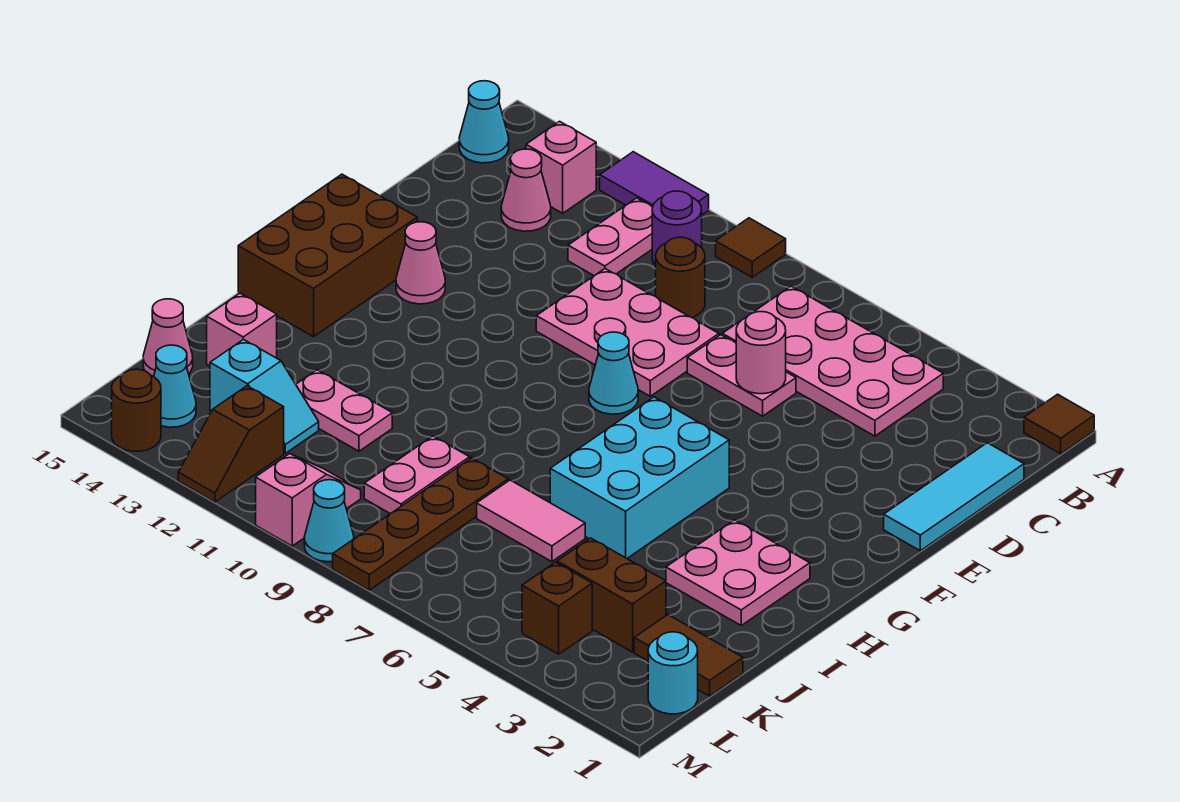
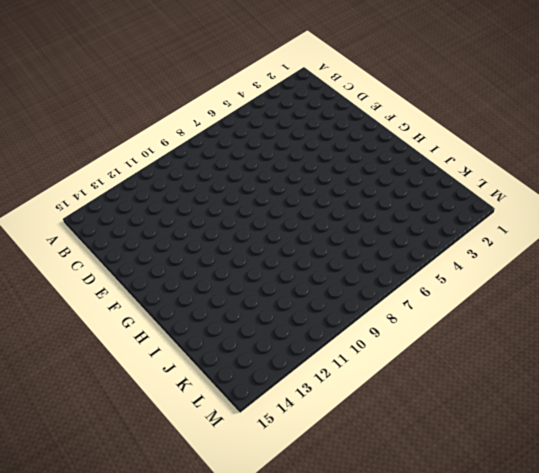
none -> brown tile A1 level 1
none -> brown tile A9 level 1
none -> purple tile A11:A12 level 1
none -> pink plate B4:C7 level 1

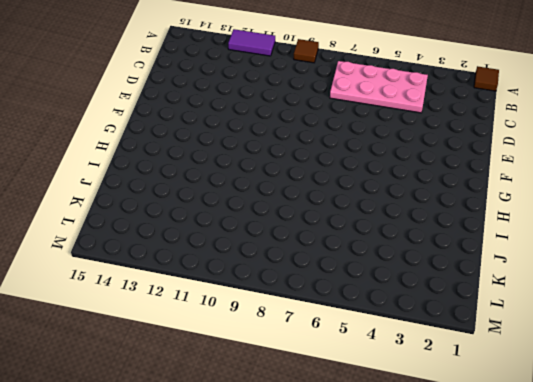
none -> purple round brick B10 level 1
none -> pink plate B11:C11 level 1
none -> pink brick B13 level 1
none -> cyan cone B15 level 1

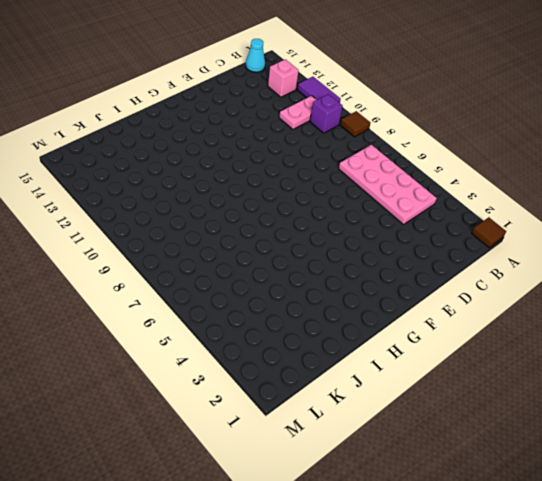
purple brick B10 level 1 -> purple round brick B10 level 1
none -> cyan tile C1:E1 level 1
none -> brown round brick C9 level 1
none -> pink cone C13 level 1
none -> pink plate D6:D7 level 1

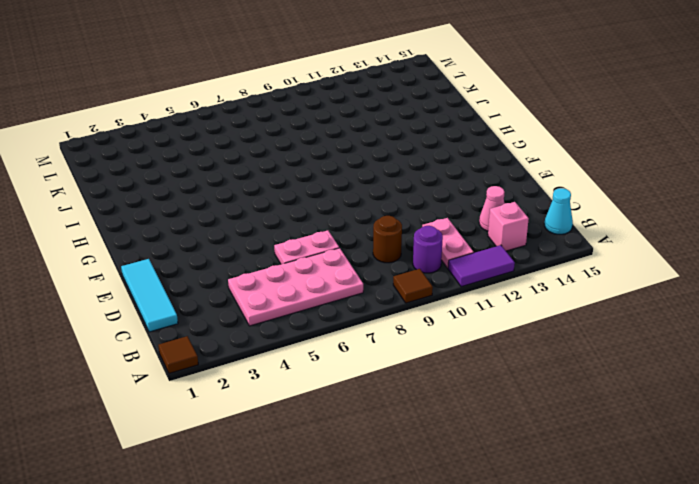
none -> pink plate D8:E10 level 1
none -> cyan cone F8 level 1
none -> pink cone F13 level 1
none -> brown brick F14:H15 level 1

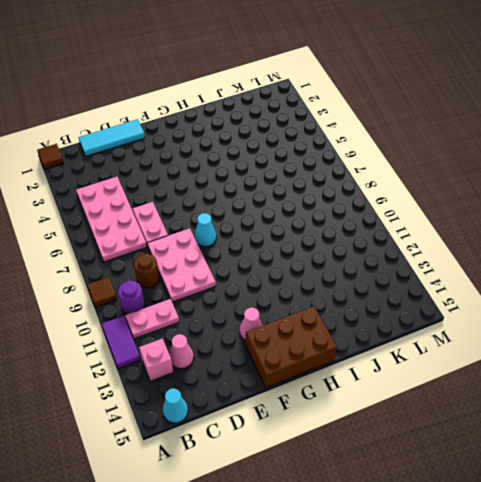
none -> cyan brick G5:I6 level 1
none -> pink plate H2:I3 level 1
none -> pink tile J6:J7 level 1
none -> brown plate J8:M8 level 1

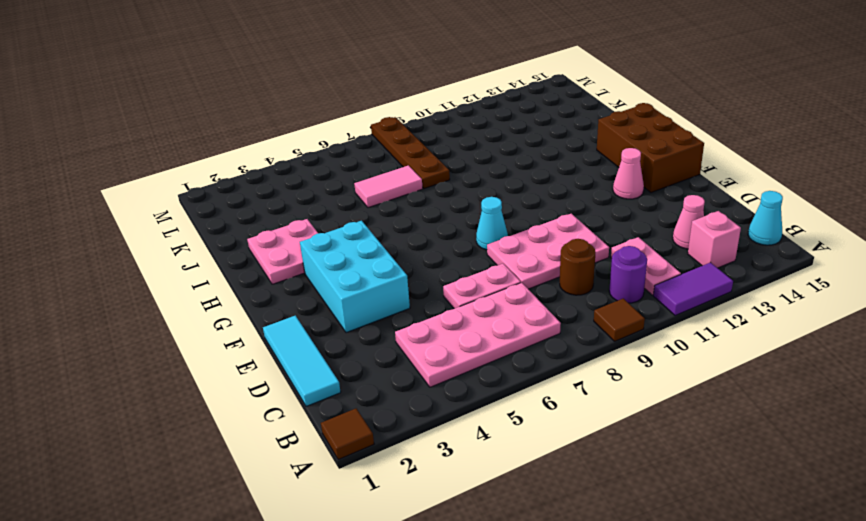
cyan brick E3:G4 level 1 -> cyan brick G5:I6 level 1
none -> pink plate J9:K9 level 1
none -> pink plate J11:J12 level 1
none -> pink brick J14 level 1
none -> brown tile K1:K2 level 1

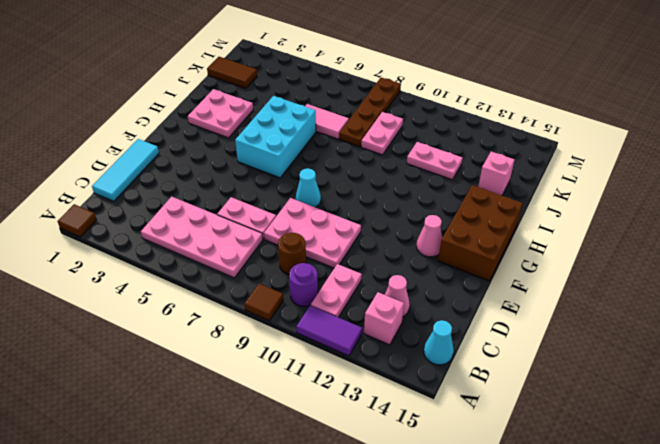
none -> brown brick K3:K4 level 1
none -> cyan slope K12:K13 level 1 top 13
none -> pink cone K15 level 1
none -> cyan round brick L1 level 1

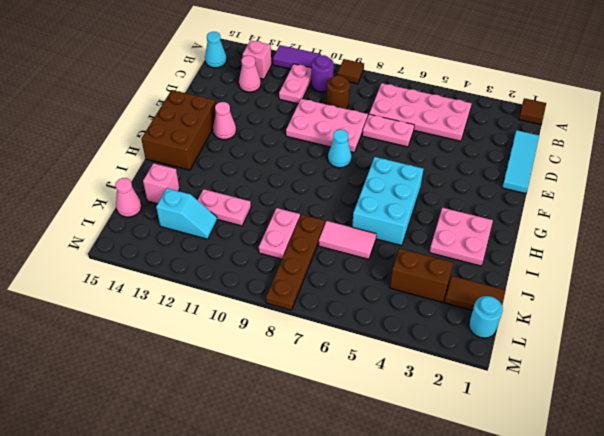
none -> brown brick L4 level 1
none -> pink slope L10:M10 level 1 top M
none -> brown slope L12:M12 level 1 top L
none -> cyan cone L14 level 1

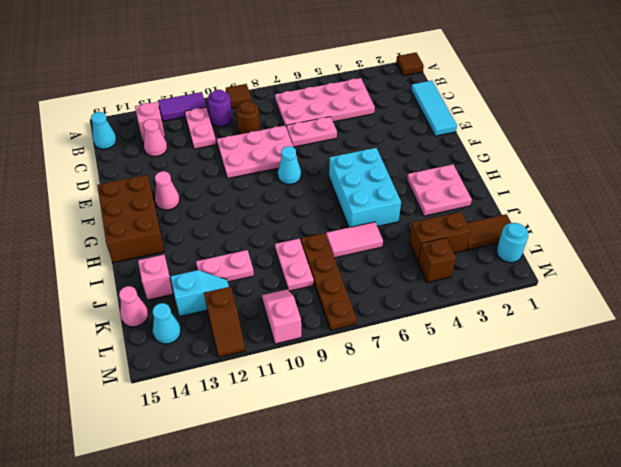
none -> cyan cone M9 level 1
none -> brown round brick M14 level 1
none -> pink round brick D6 level 2

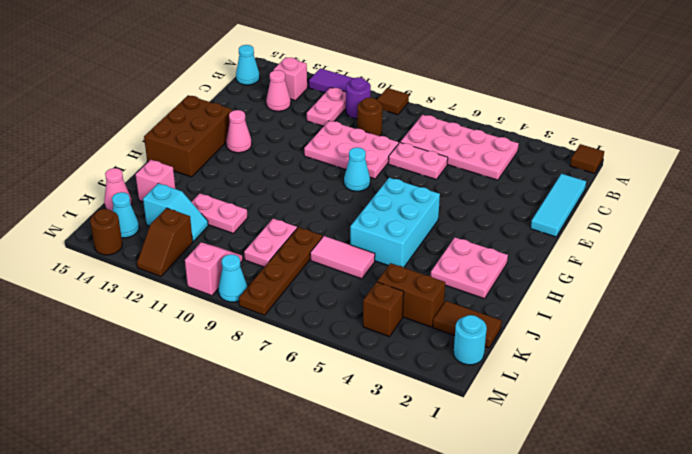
none -> pink round brick D6 level 2

